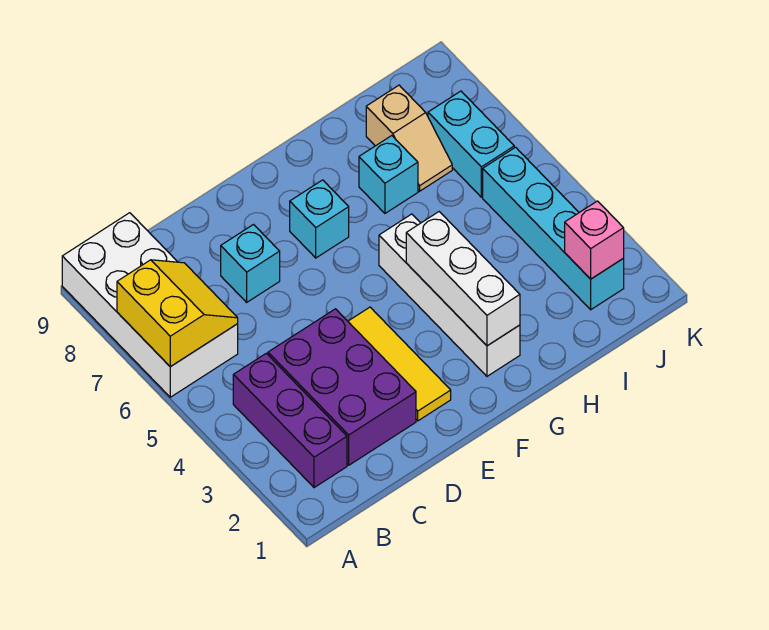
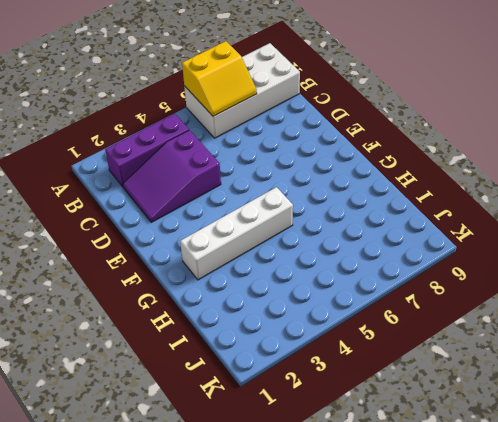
purple slope C2:D4 level 1 top 4 -> purple brick C2:D4 level 1
none -> cyan brick D7 level 1
none -> yellow tile E2:E4 level 1
none -> cyan brick F7 level 1

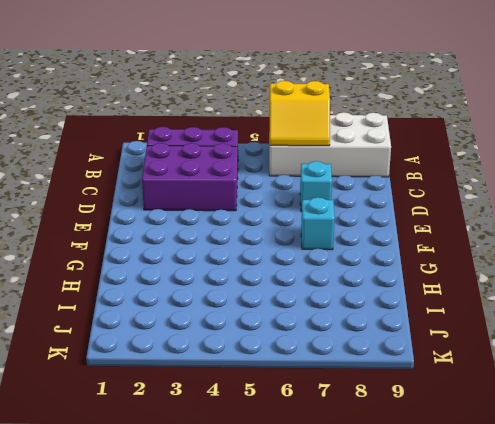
none -> yellow tile E2:E4 level 1
none -> white brick G2:G5 level 1
none -> cyan brick H7 level 1

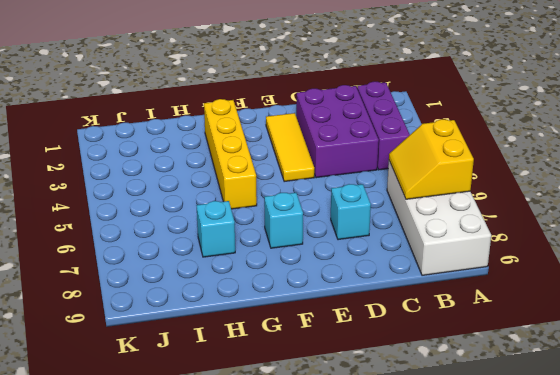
yellow brick G2:G5 level 1 -> white brick G2:G5 level 1
none -> tan slope I7:I8 level 1 top 8
none -> cyan brick J2:J5 level 1
none -> cyan brick J6:J7 level 1

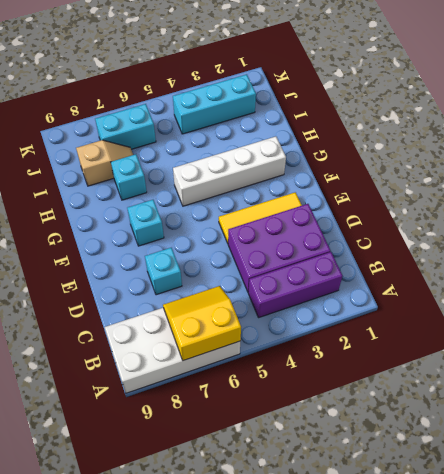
cyan brick J2:J4 level 1 -> cyan brick J2:J5 level 1
none -> white brick G2:G4 level 2
none -> pink brick J2 level 2

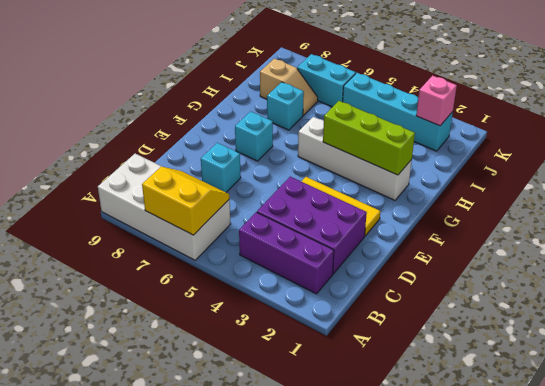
lime brick G2:G4 level 2 -> white brick G2:G4 level 2

